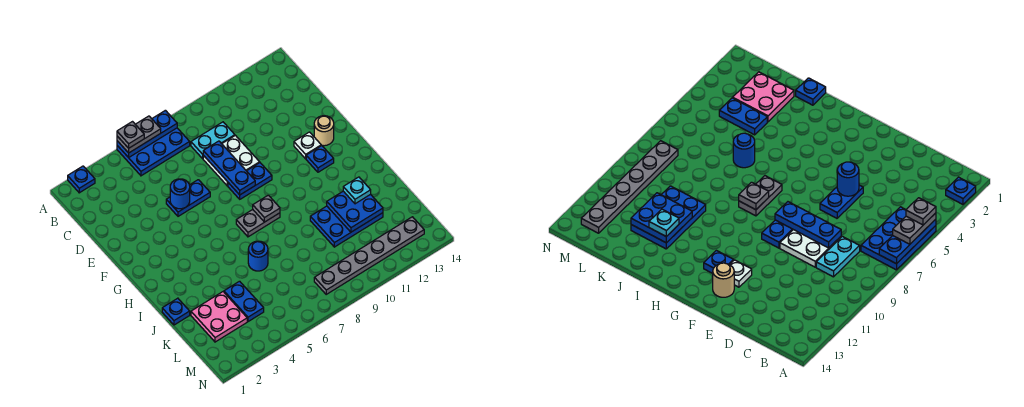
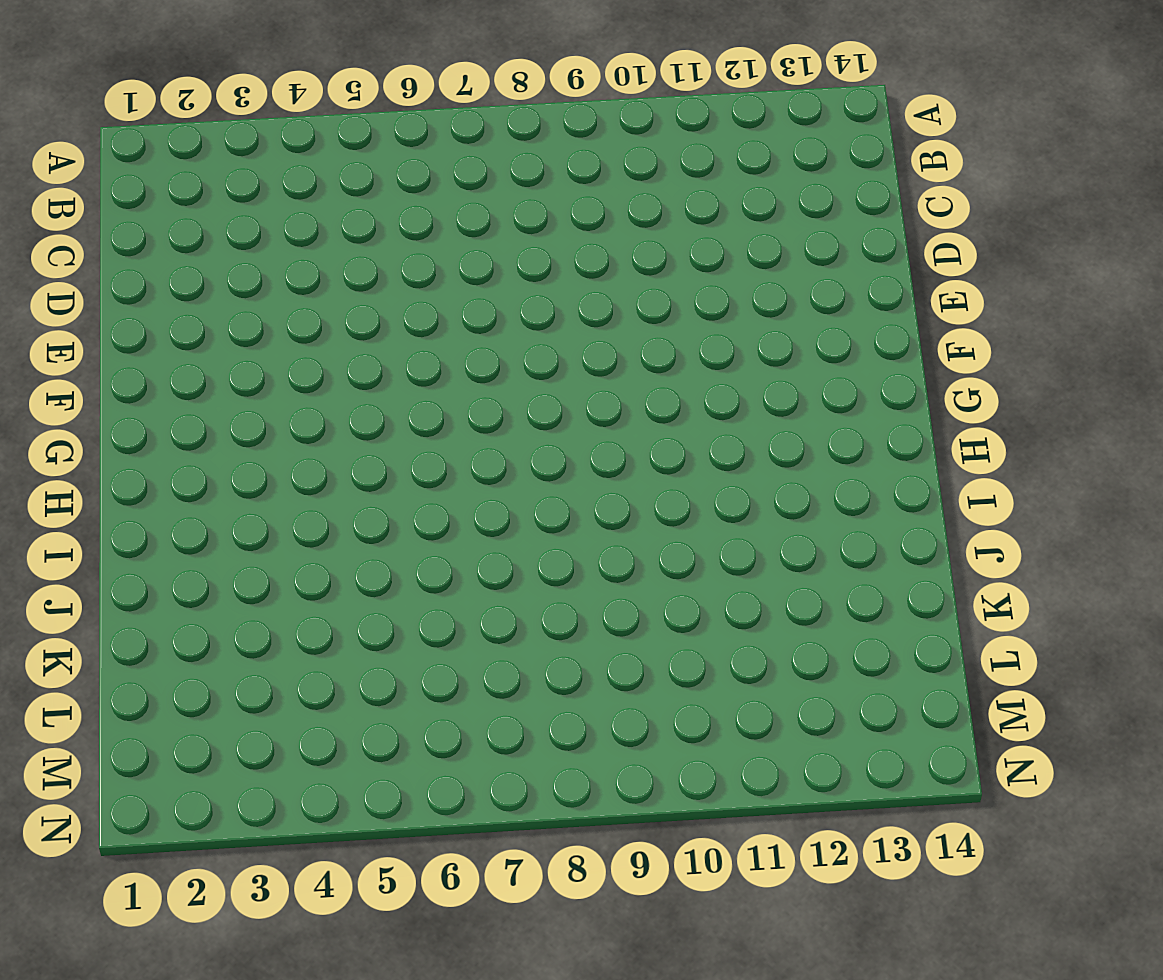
none -> blue plate A2 level 1
none -> blue plate A5:B7 level 1
none -> cyan plate C8:C9 level 1

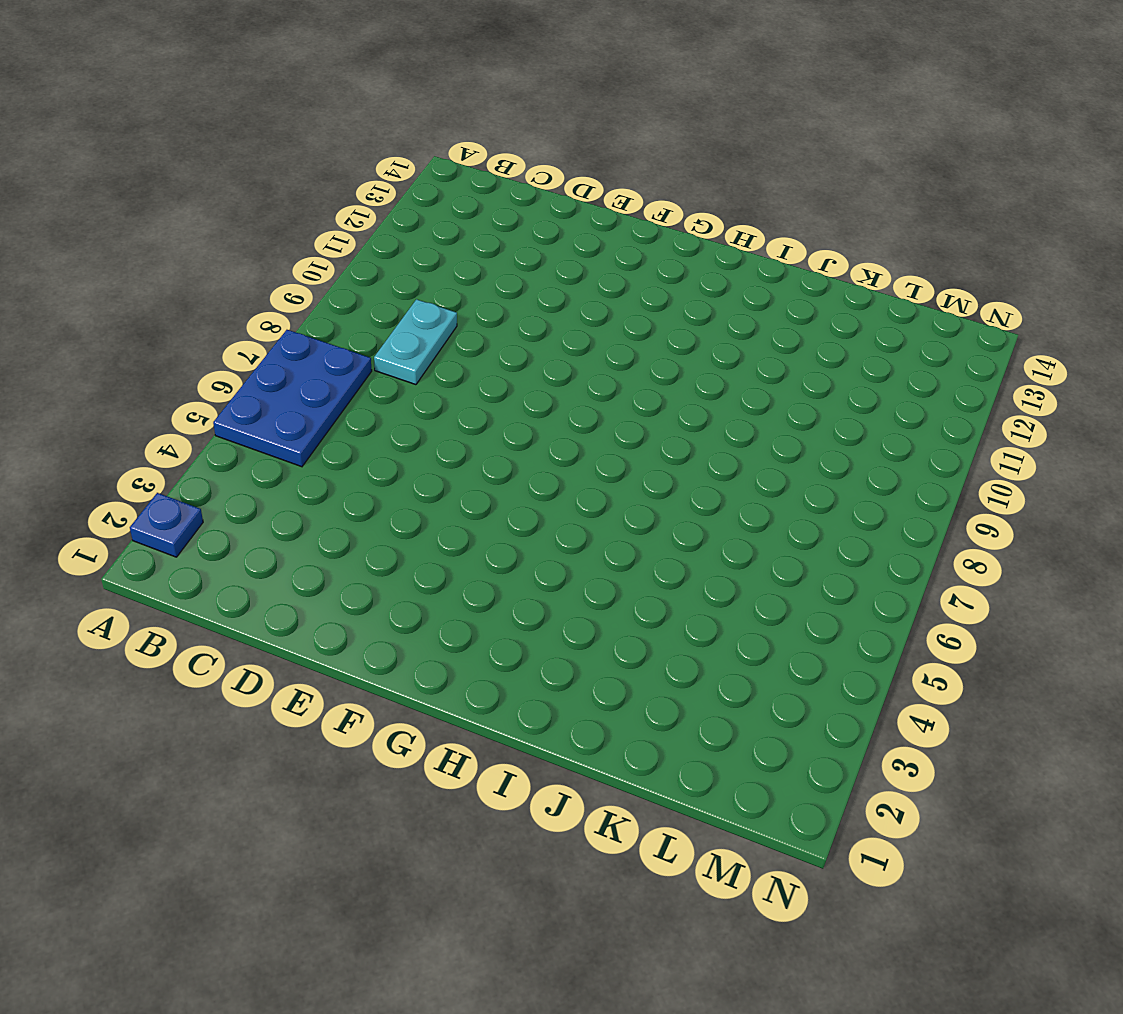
none -> white plate D8:E9 level 1
none -> blue plate E5:E6 level 1
none -> blue plate F8:F9 level 1

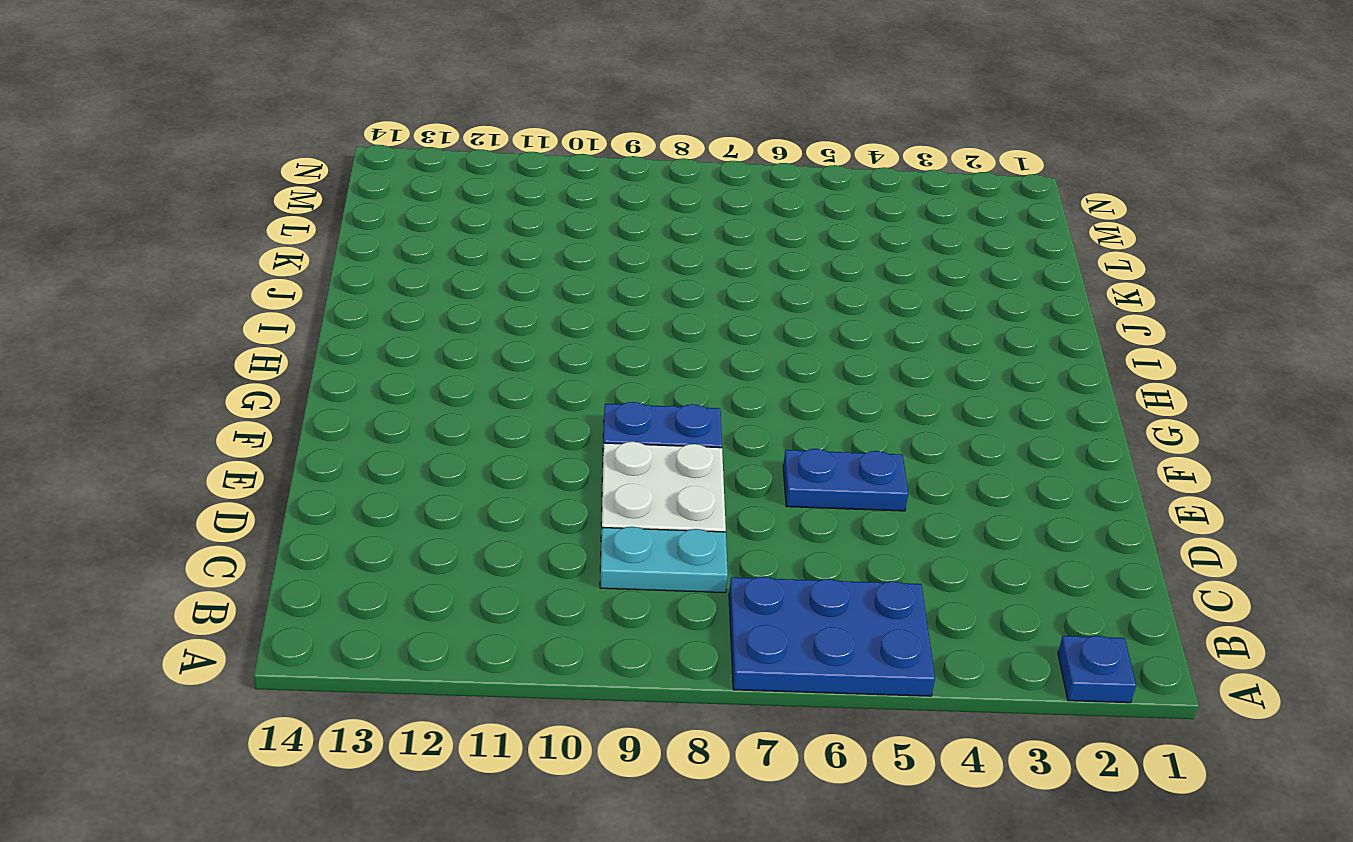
none -> white plate F12 level 1
none -> tan round brick F13 level 1
none -> blue plate G12 level 1

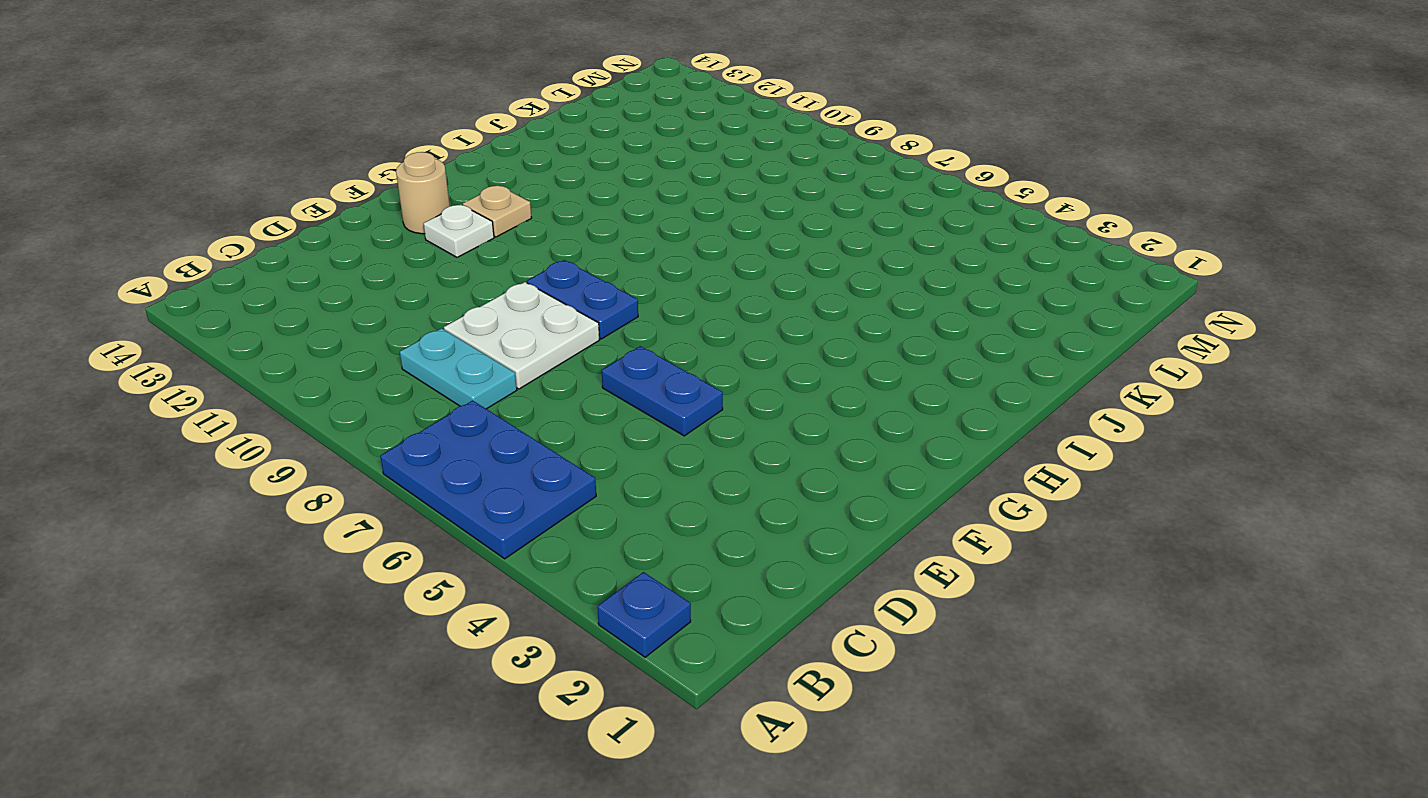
tan plate G12 level 1 -> blue plate G12 level 1
none -> grey plate H7:H8 level 1
none -> blue plate J1 level 1
none -> blue round brick J6 level 1

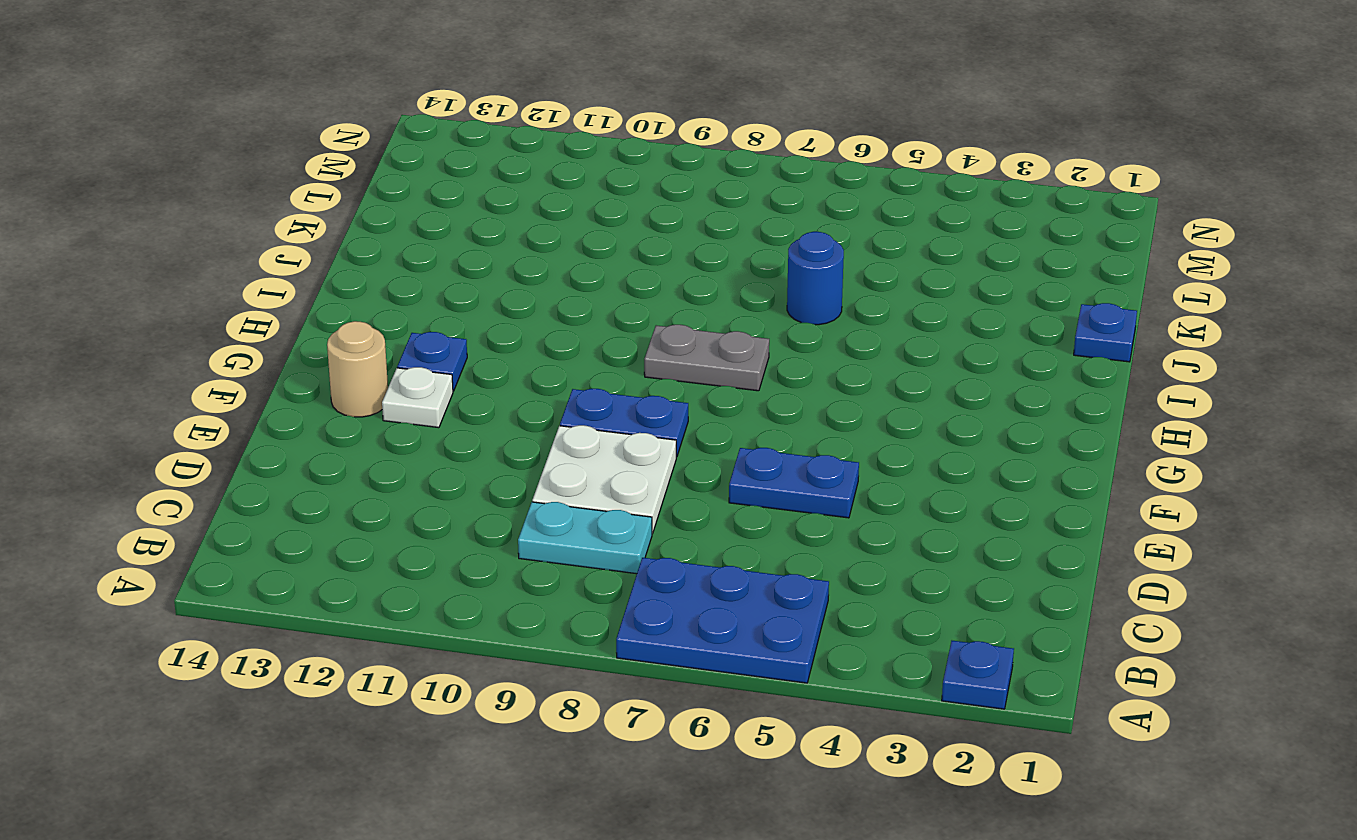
none -> blue plate J10:K12 level 1
none -> pink plate K2:L3 level 1
none -> blue plate K4:L4 level 1

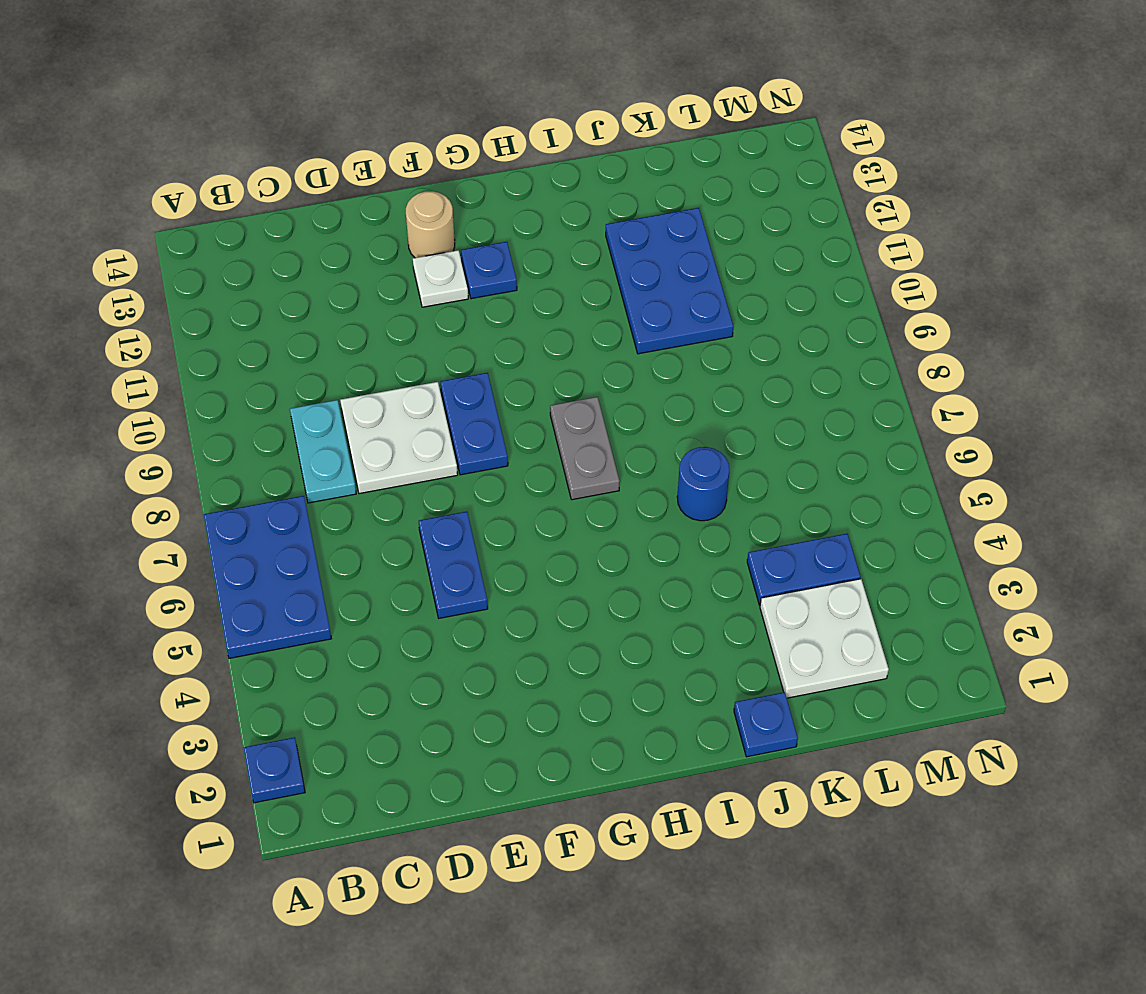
white plate K2:L3 level 1 -> pink plate K2:L3 level 1
none -> grey plate M8:M13 level 1
none -> blue plate A5:A7 level 2
none -> blue plate D8:F8 level 2

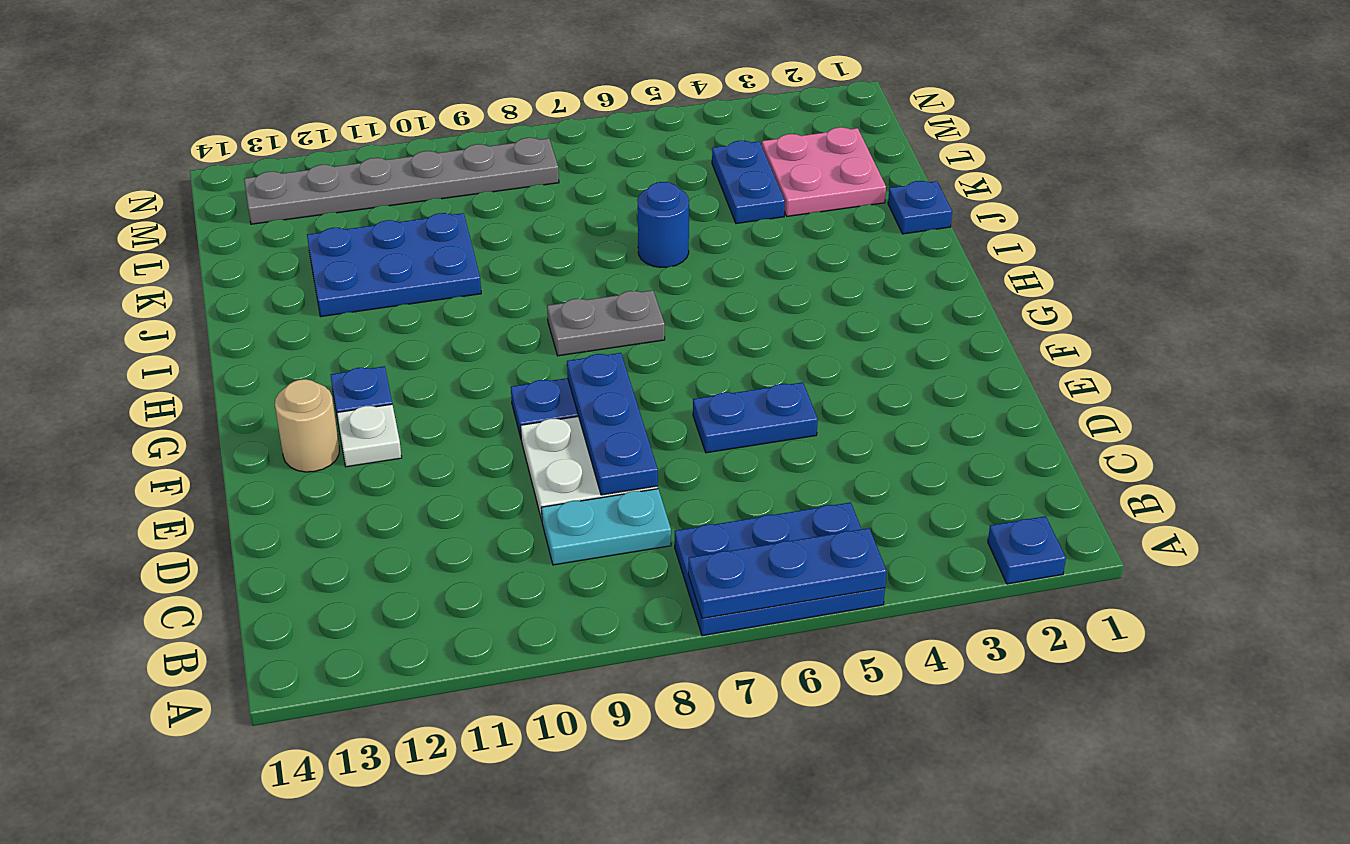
none -> blue round brick E5 level 2
none -> grey plate H8 level 2
none -> blue plate J11:K12 level 2

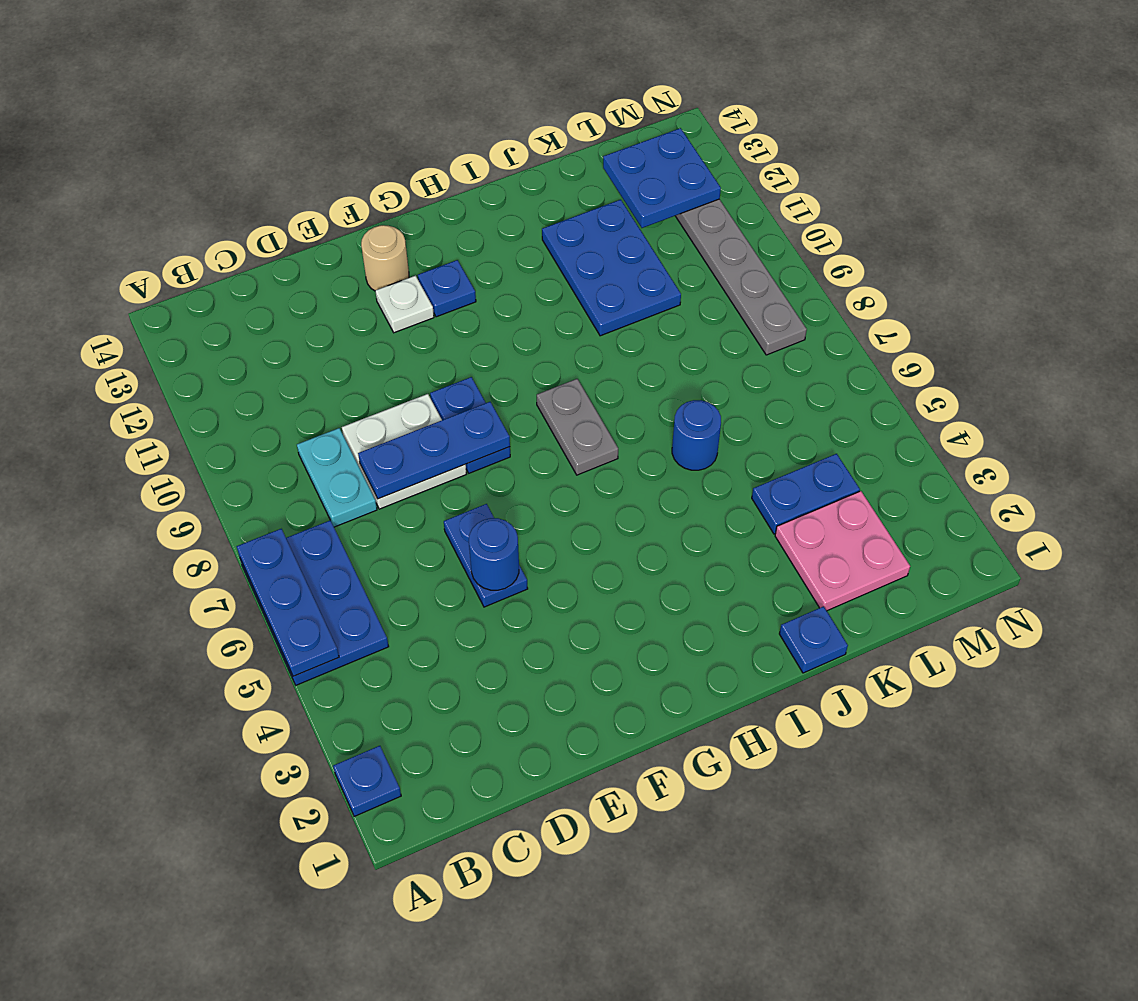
blue plate L12:M13 level 2 -> blue plate J11:K12 level 2
none -> grey plate H8 level 2
none -> grey plate A5:A6 level 3
none -> cyan plate J12 level 3

